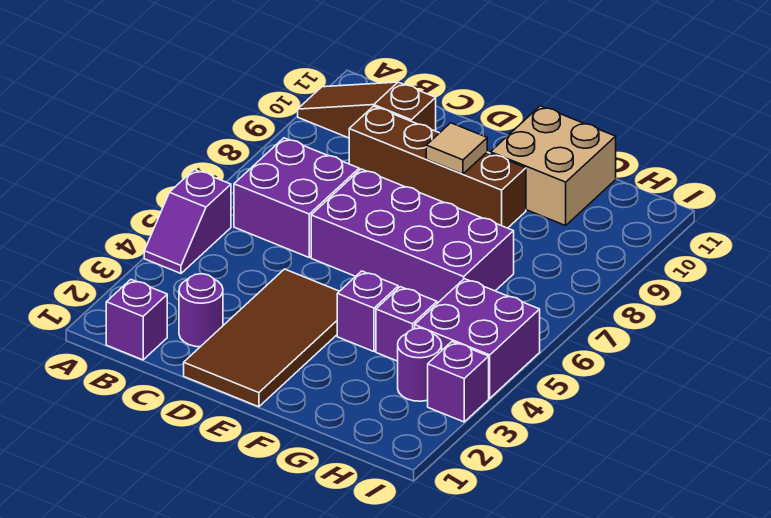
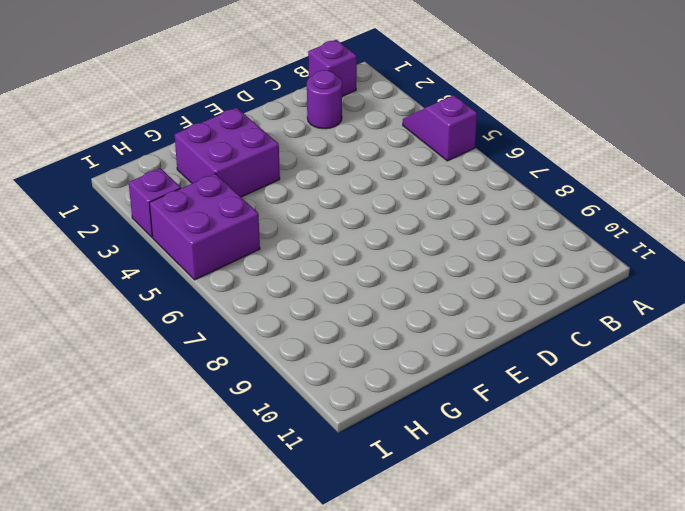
purple brick F2:G3 level 1 -> purple brick B6:C7 level 1
none -> brown slope A10:C10 level 1 top C
none -> brown brick C9:F9 level 1
none -> brown tile D1:E4 level 1

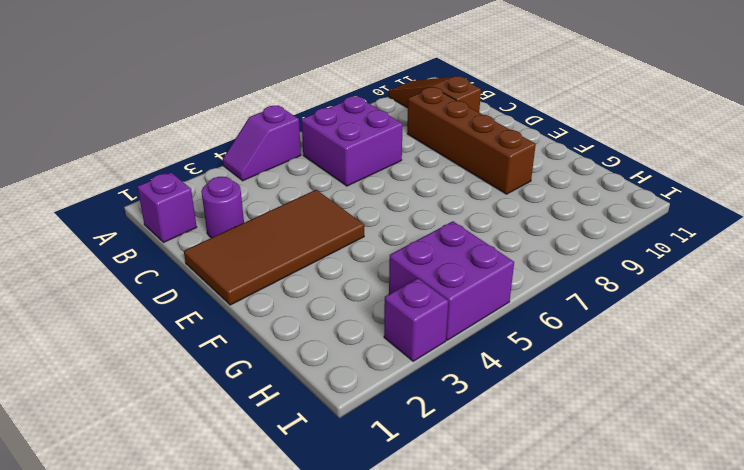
none -> purple brick D6:G7 level 1
none -> purple brick F4 level 1
none -> tan brick F10:G11 level 1

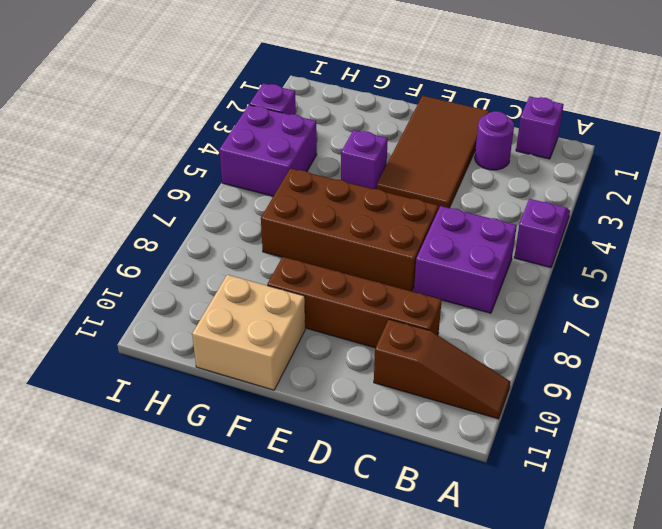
brown brick D6:G7 level 1 -> purple brick D6:G7 level 1
none -> purple brick G4 level 1
none -> purple round brick H3 level 1
none -> tan tile E9 level 2

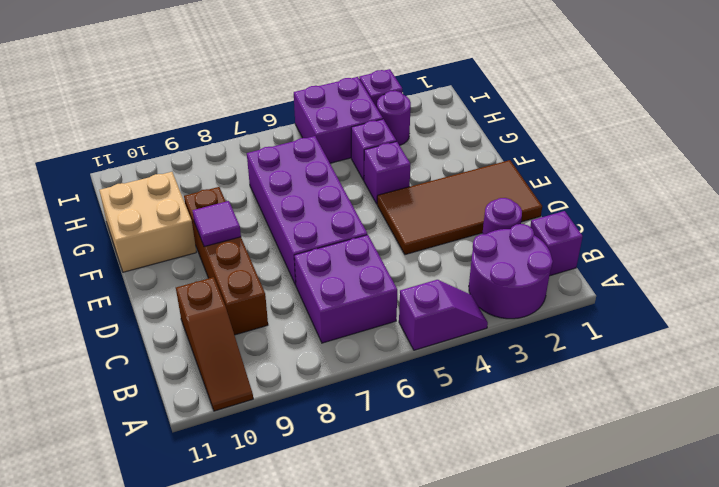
purple round brick A2:B3 level 1 -> none
purple tile E9 level 2 -> tan tile E9 level 2

